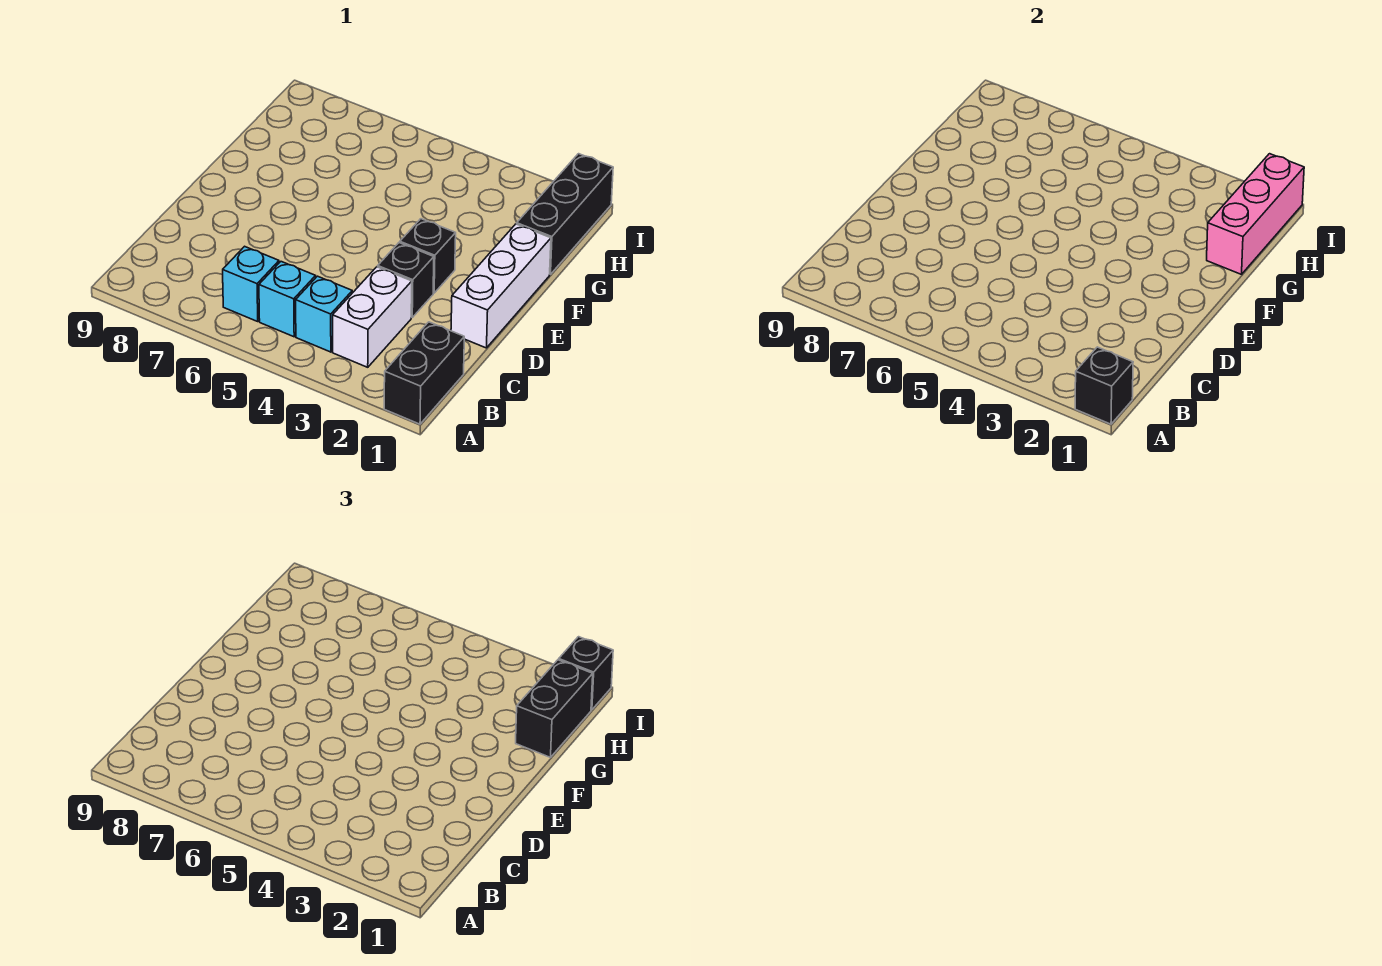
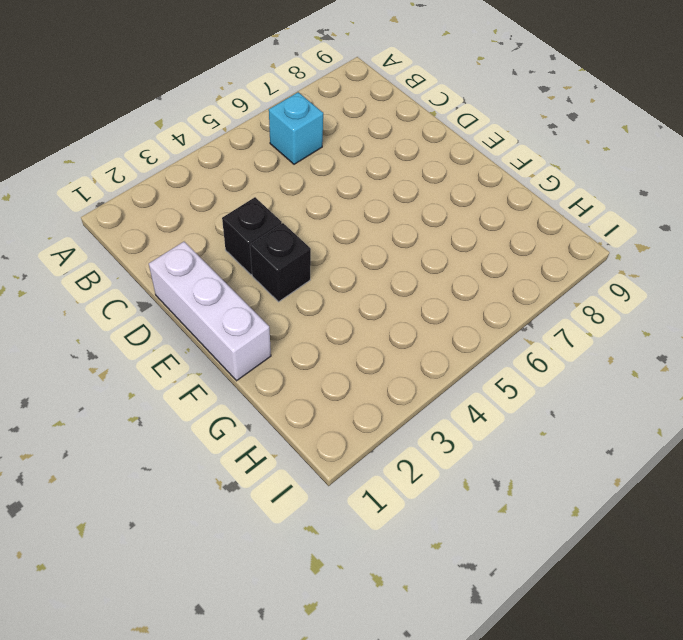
none -> black brick A1:B1 level 1
none -> white brick B3:C3 level 1
none -> cyan brick B4 level 1

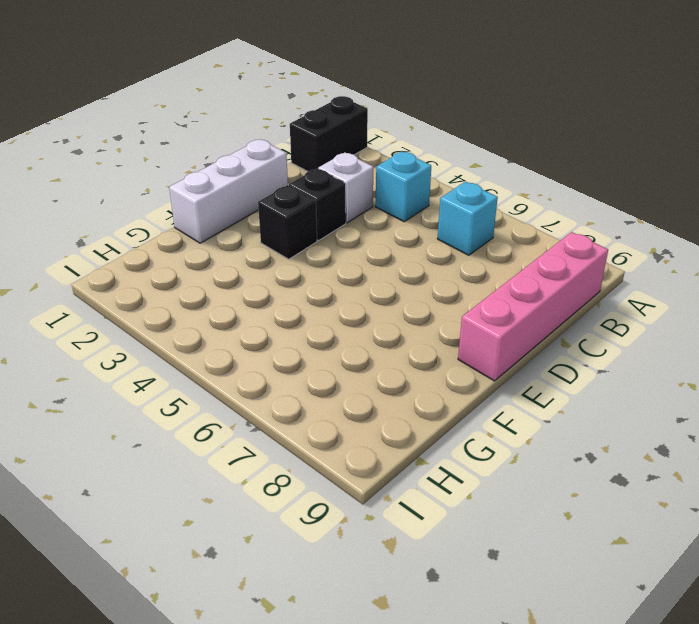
pink brick B9:E9 level 1 -> none
white brick C3 level 1 -> white brick B3:C3 level 1
none -> cyan brick B5 level 1
none -> black brick G1:I1 level 1
none -> black brick A1 level 2

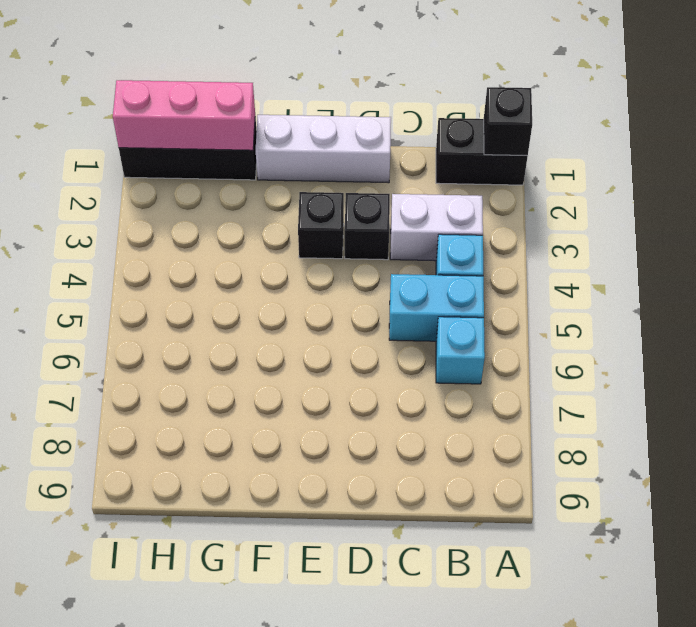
cyan brick B5:C5 level 1 -> cyan brick B5 level 1
none -> black brick G1:H1 level 3
none -> black brick I1 level 3

